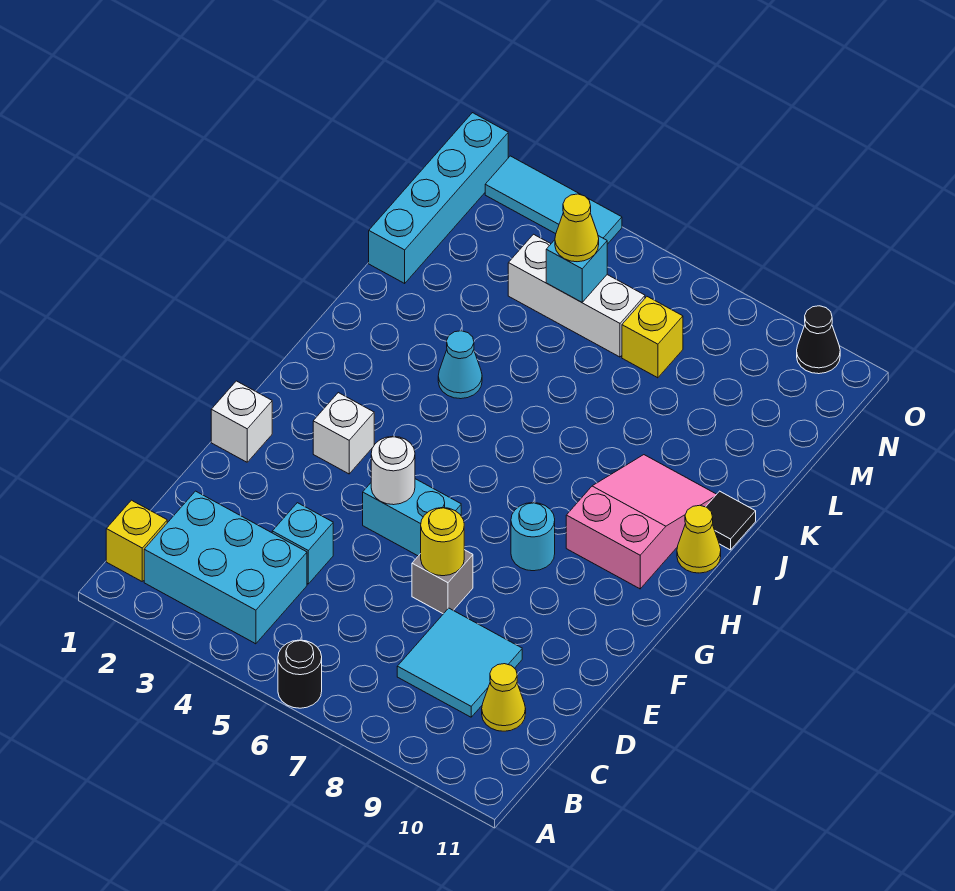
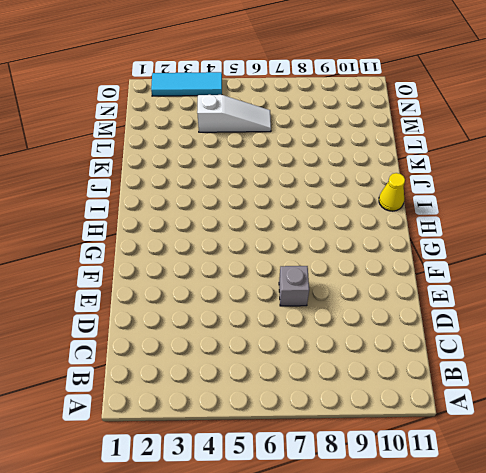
white slope M4:M6 level 1 top 4 -> white brick M4:M6 level 1
none -> black round brick A6 level 1
none -> yellow brick B1 level 1
none -> cyan brick B2:C4 level 1

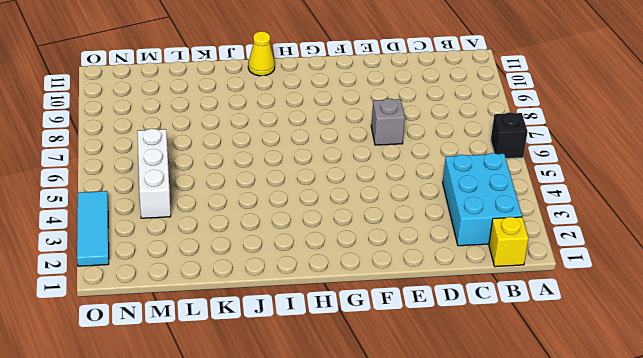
black brick A6 level 1 -> black round brick A6 level 1
none -> cyan tile C8:D9 level 1
none -> yellow cone C10 level 1
none -> cyan brick D4 level 1

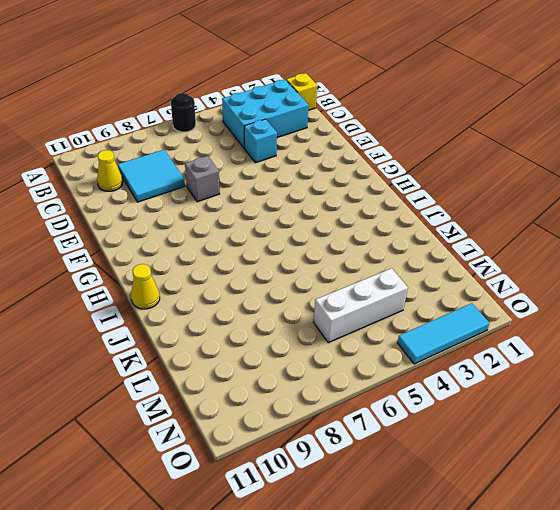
none -> white brick F1 level 1
none -> cyan brick F5:F6 level 1
none -> white brick G3 level 1

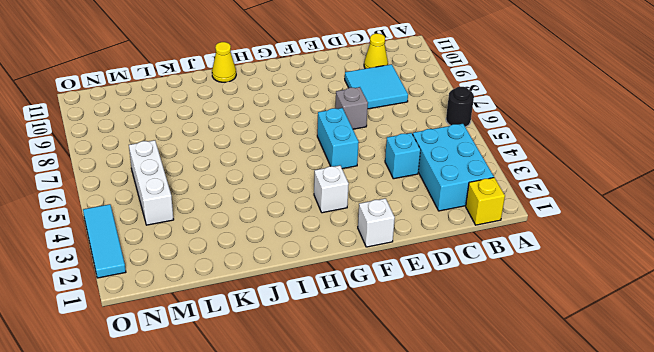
none -> cyan round brick G8 level 1
none -> pink slope H9:J10 level 1 top H
none -> cyan cone J4 level 1

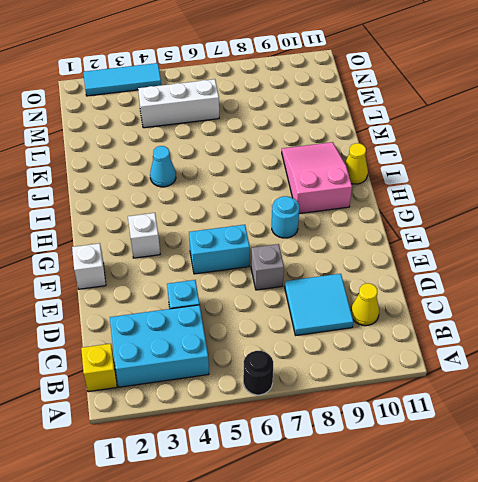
none -> black tile J11 level 1
none -> cyan brick L1:O1 level 1
none -> yellow brick M7 level 1

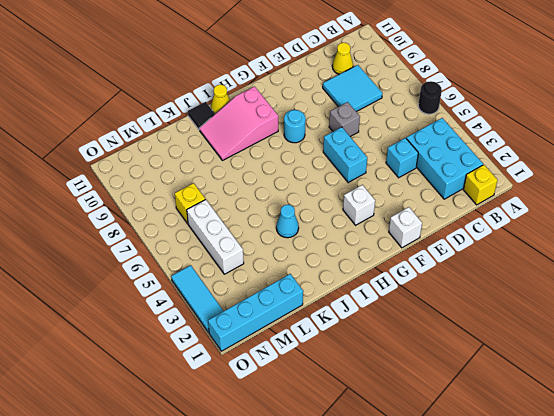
none -> black cone O10 level 1
none -> yellow round brick E7 level 2
none -> white round brick F5 level 2

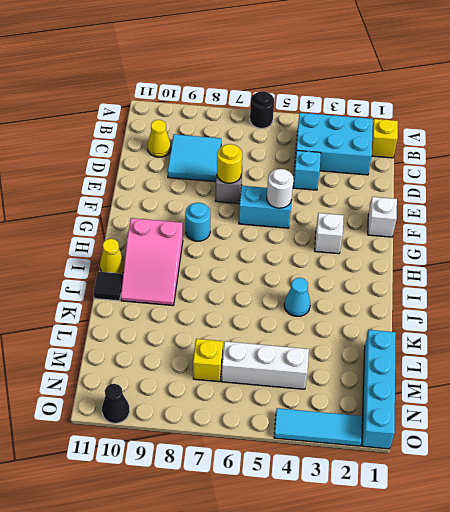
none -> cyan brick M5 level 2
none -> yellow cone M5 level 3

